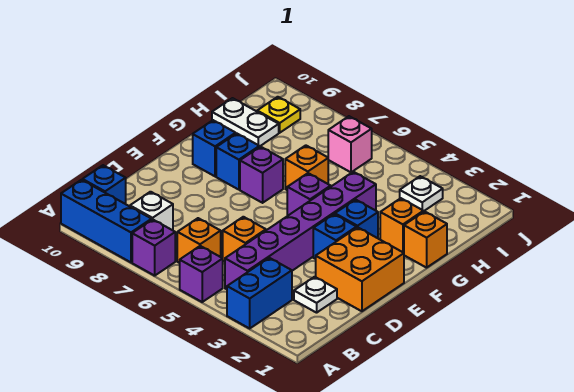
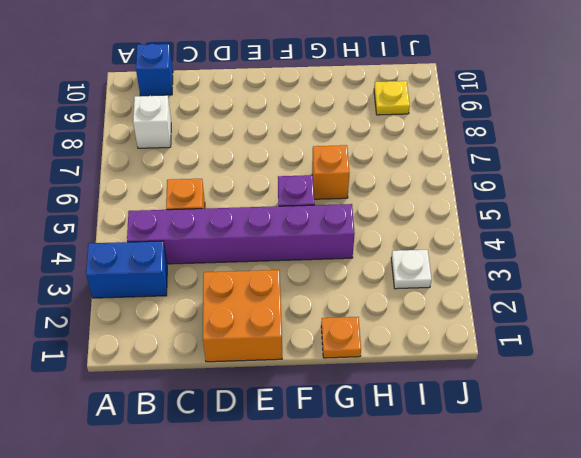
orange plate G1 level 1 -> orange brick G1 level 1
none -> purple brick A5 level 1
none -> purple brick A7 level 1
none -> blue brick A8:A10 level 1

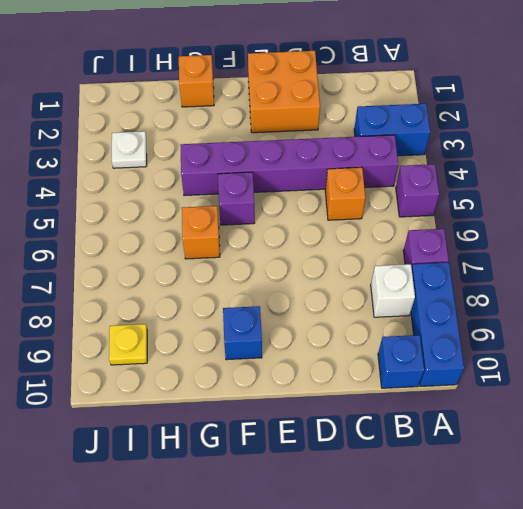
none -> orange brick B6 level 1
none -> white plate C2 level 1
none -> blue brick E3 level 1

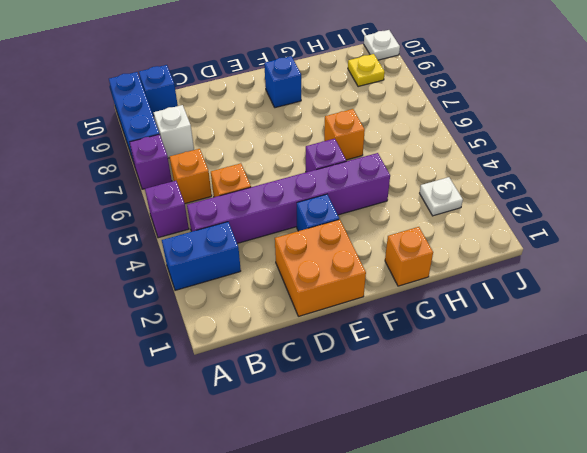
white plate J10 level 1 -> white plate C2 level 1
none -> blue brick F3 level 1
none -> purple brick F7 level 1
none -> blue brick F8 level 1

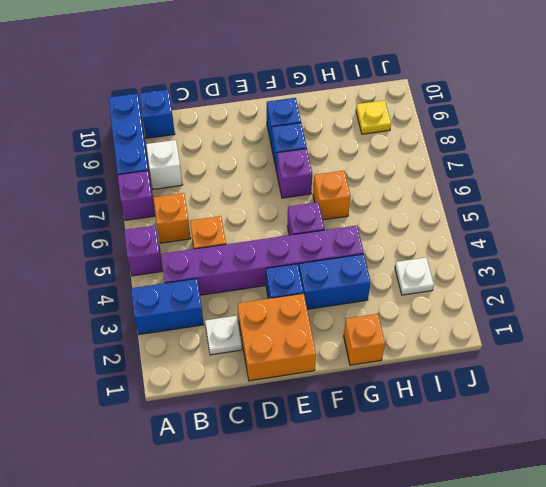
blue brick F3:G3 level 1 -> blue brick F3 level 1
none -> orange brick G2 level 1
none -> white plate H9:H10 level 1
none -> pink brick I6 level 1

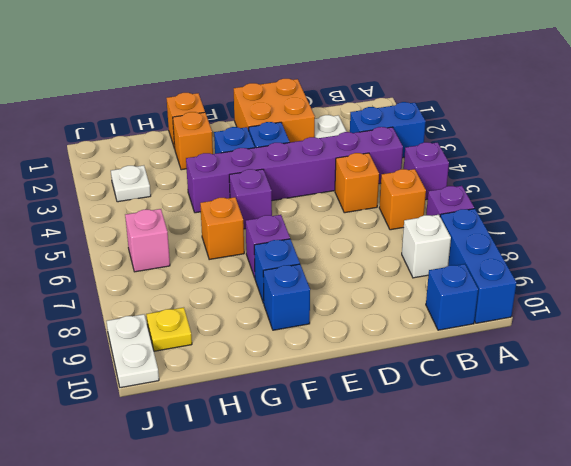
white plate J9:J10 level 1 -> white plate H9:H10 level 1

